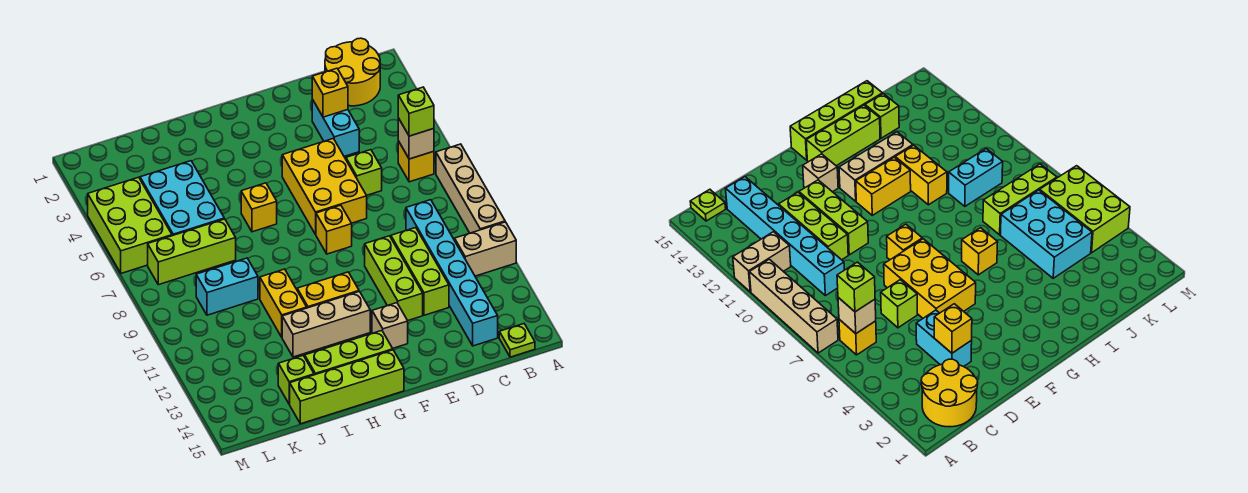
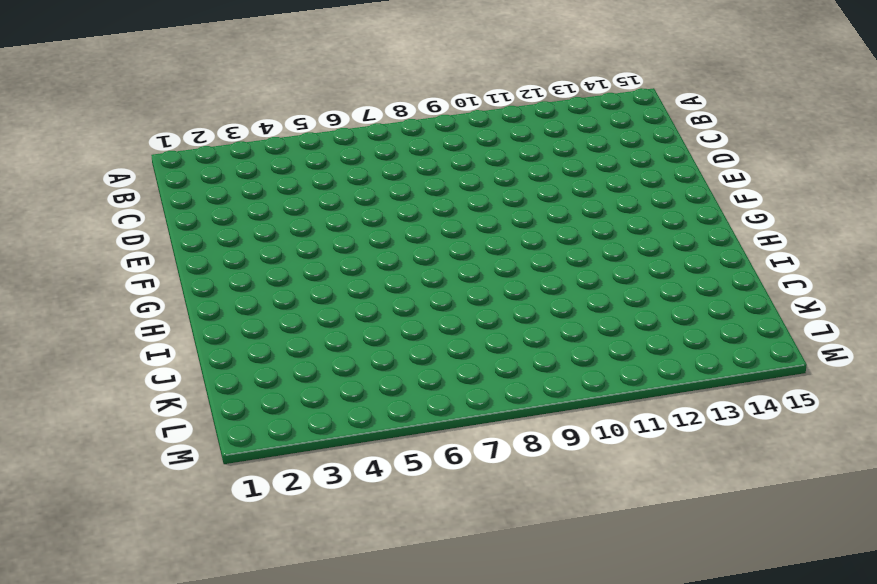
none -> tan brick A7:A10 level 1
none -> tan brick A11:B11 level 1
none -> yellow round brick B1:C2 level 1

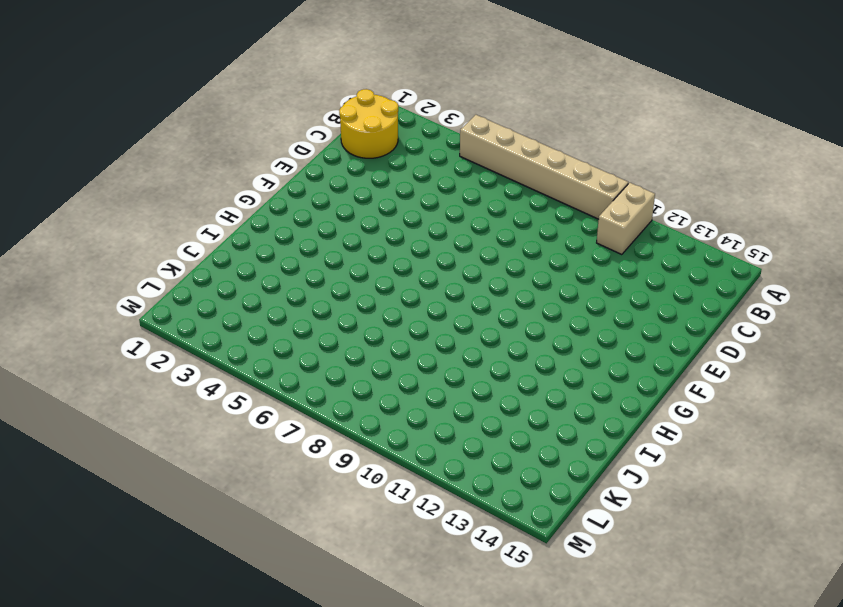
tan brick A5:A10 level 1 -> tan brick A7:A10 level 1
none -> yellow brick B6 level 1
none -> lime plate B15 level 1
none -> cyan brick C9:C14 level 1

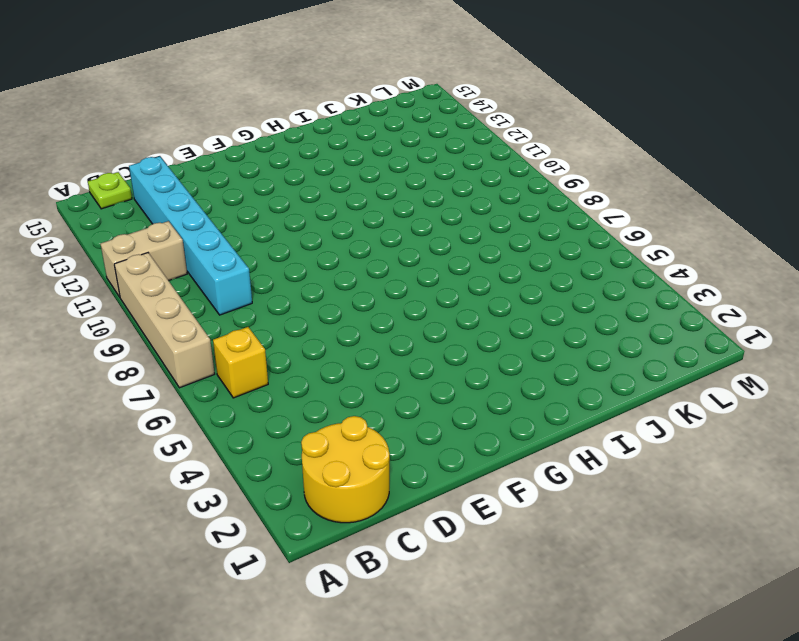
none -> cyan brick D3:D4 level 1
none -> lime brick D6 level 1
none -> lime brick D10:D12 level 1

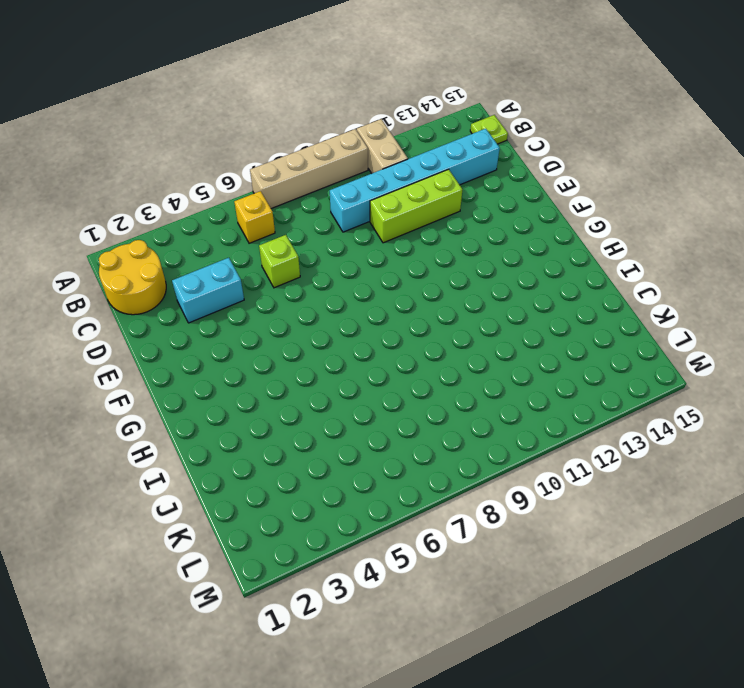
none -> yellow brick E5:F7 level 1
none -> lime brick E10:E12 level 1
none -> yellow brick F8 level 1

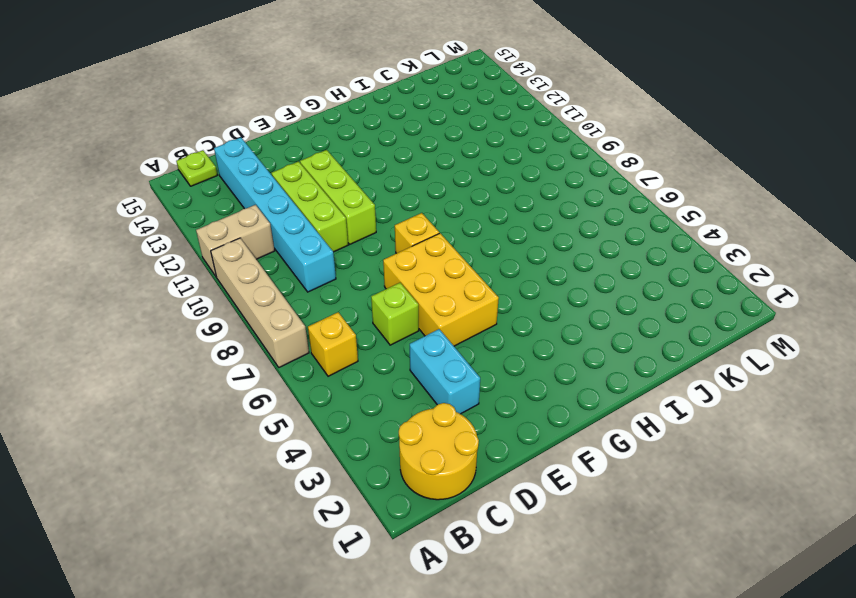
none -> tan brick F13 level 1
none -> yellow brick G11:H11 level 1
none -> tan brick G12:I12 level 1

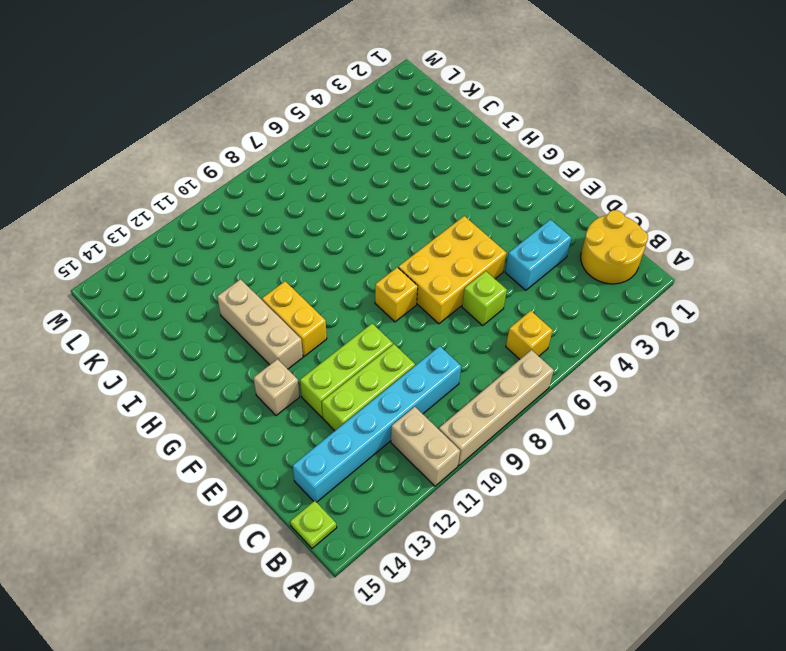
none -> lime brick G14:I14 level 1
none -> lime brick G15:J15 level 1
none -> yellow brick H6 level 1

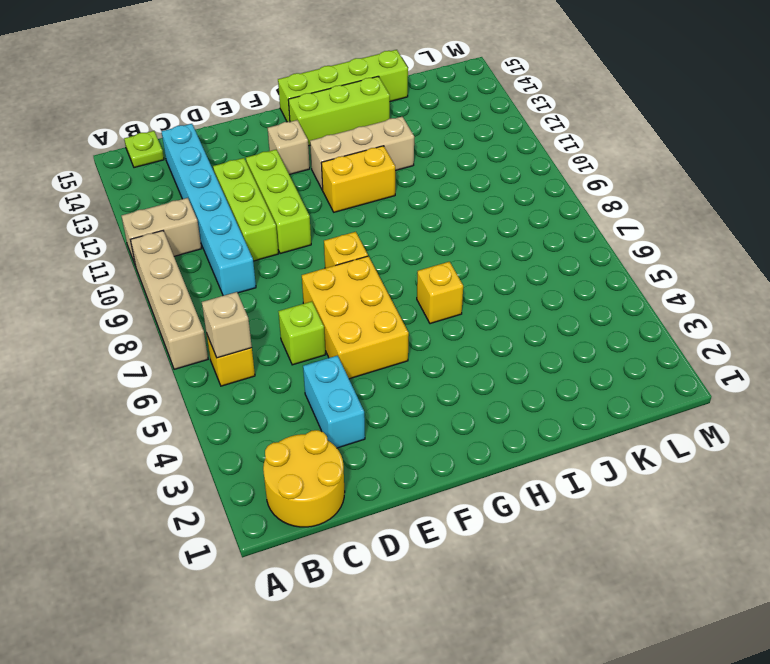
none -> yellow brick I10:I11 level 1
none -> cyan brick J4:K6 level 1
none -> lime brick J7:L7 level 1

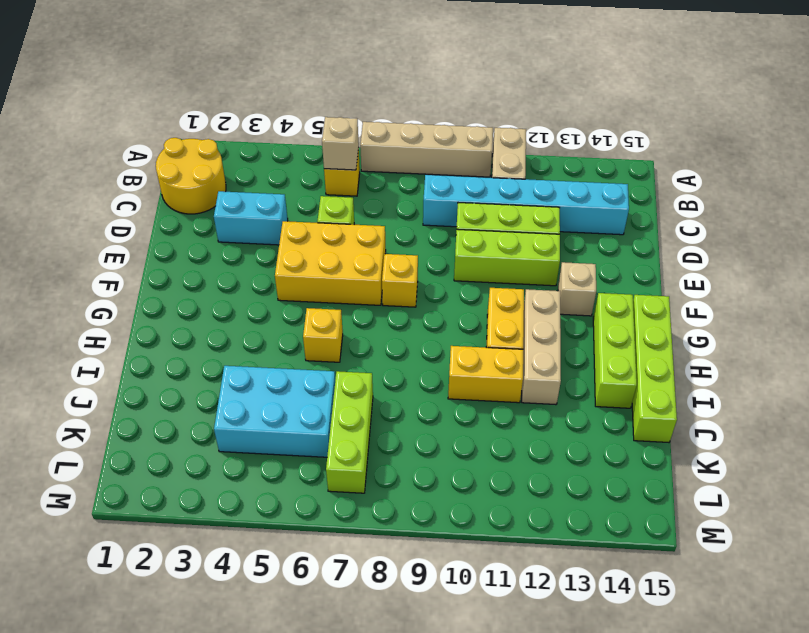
none -> lime plate B15 level 1
none -> cyan brick J9:K9 level 1
none -> lime brick J14 level 1

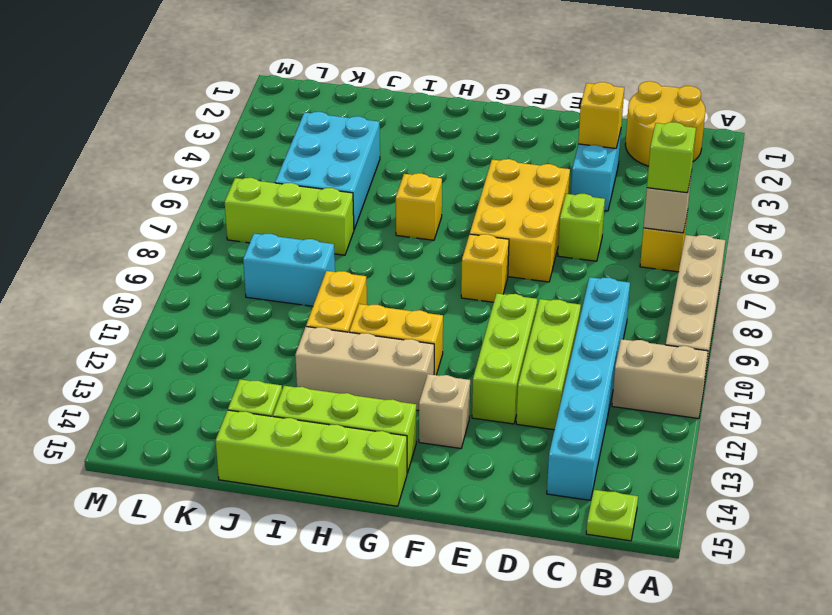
none -> lime brick L4:M6 level 1

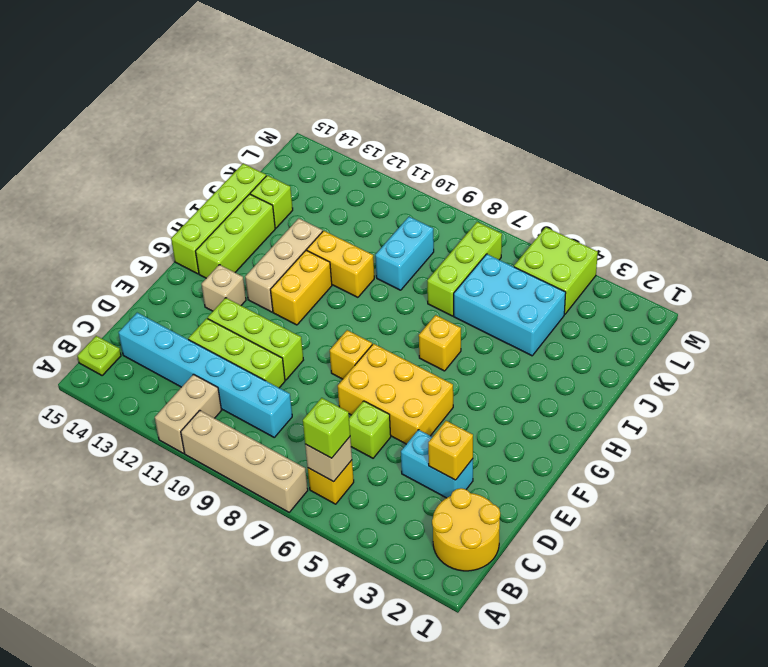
lime brick L4:M5 level 1 -> lime brick L4:M6 level 1

